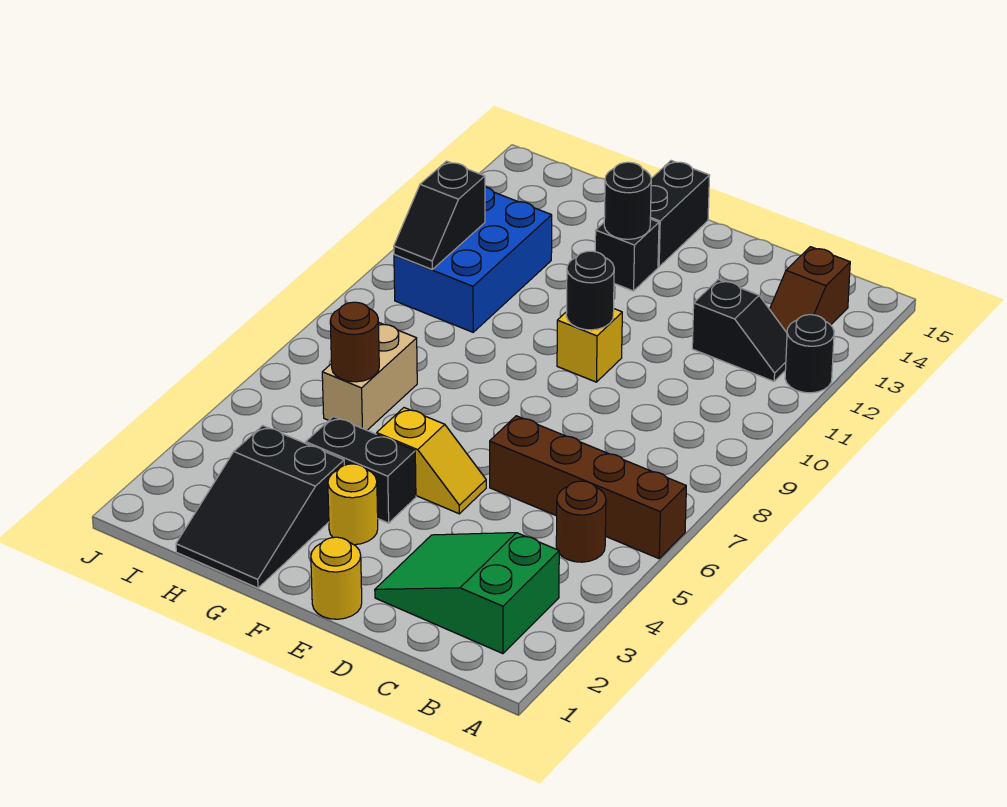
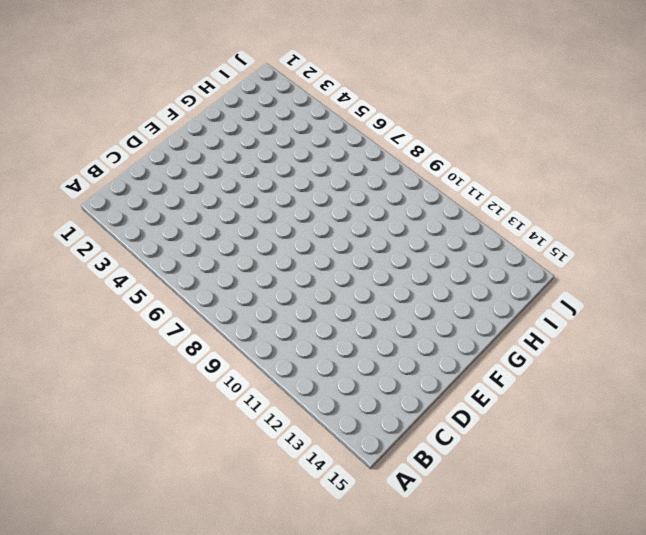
none -> brown brick A6:D6 level 1
none -> black round brick A12 level 1
none -> green slope B2:D3 level 1 top B

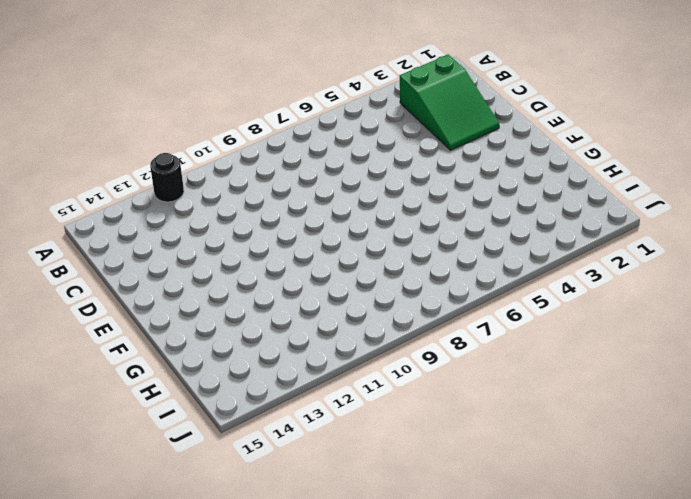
none -> brown brick A6:D6 level 1
none -> brown round brick B5 level 1
none -> black slope B12:C12 level 1 top C

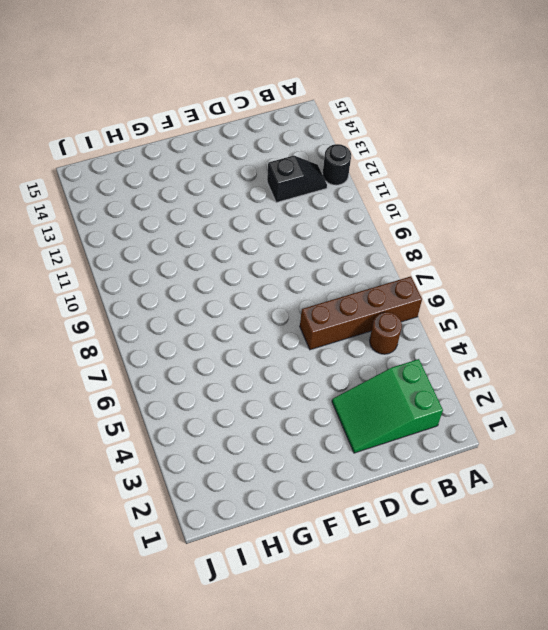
none -> brown slope B13:B14 level 1 top 14
none -> yellow round brick E1 level 1
none -> yellow slope E5:F5 level 1 top F

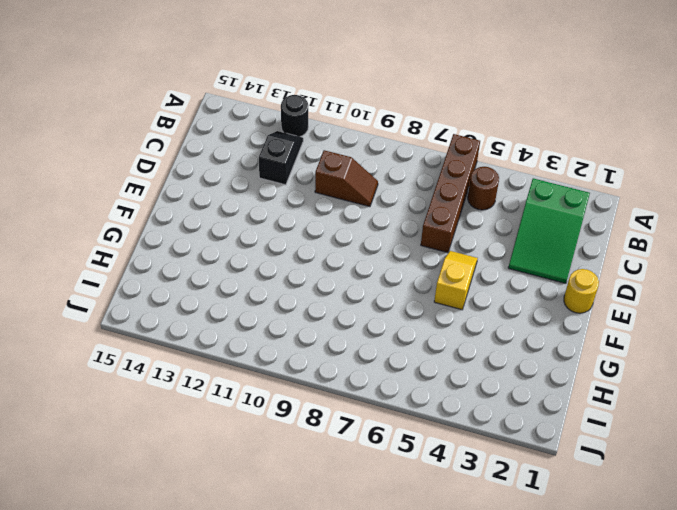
brown slope C9:C10 level 1 top 10 -> brown slope B13:B14 level 1 top 14
none -> yellow brick E10 level 1
none -> yellow round brick F3 level 1
none -> black brick F4:G4 level 1

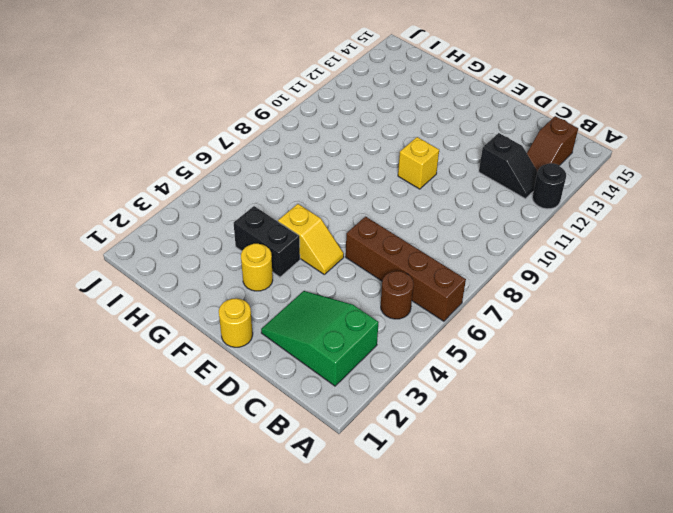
none -> black brick F13 level 1
none -> black brick F14:F15 level 1
none -> black slope G1:H3 level 1 top 3

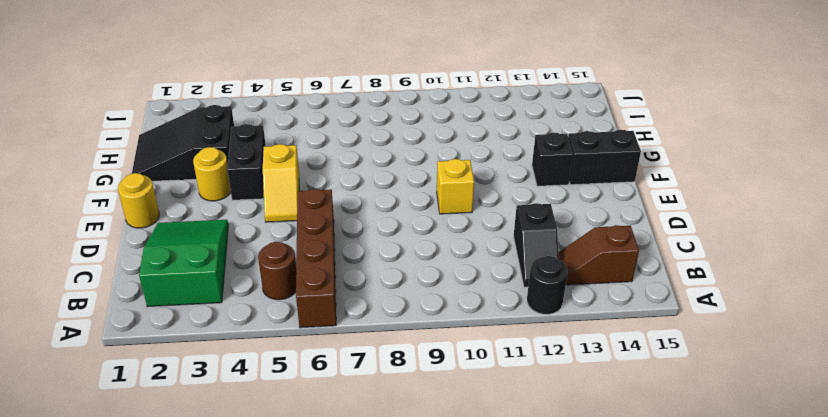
none -> tan brick H6:H7 level 1
none -> blue brick H10:I12 level 1
none -> black round brick E10 level 2

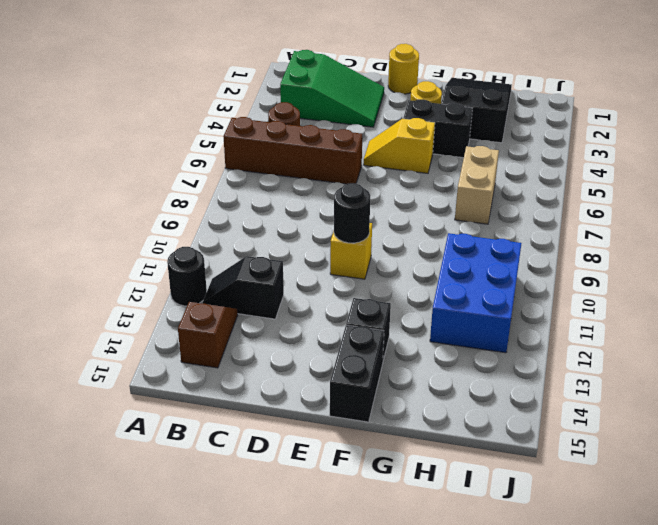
none -> black round brick F13 level 2
none -> brown round brick H6 level 2
none -> black slope I10:I11 level 2 top 11

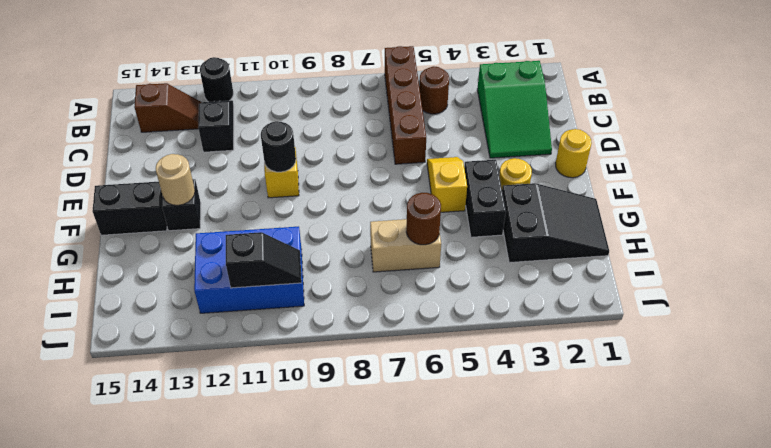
tan round brick F13 level 2 -> black round brick F13 level 2

